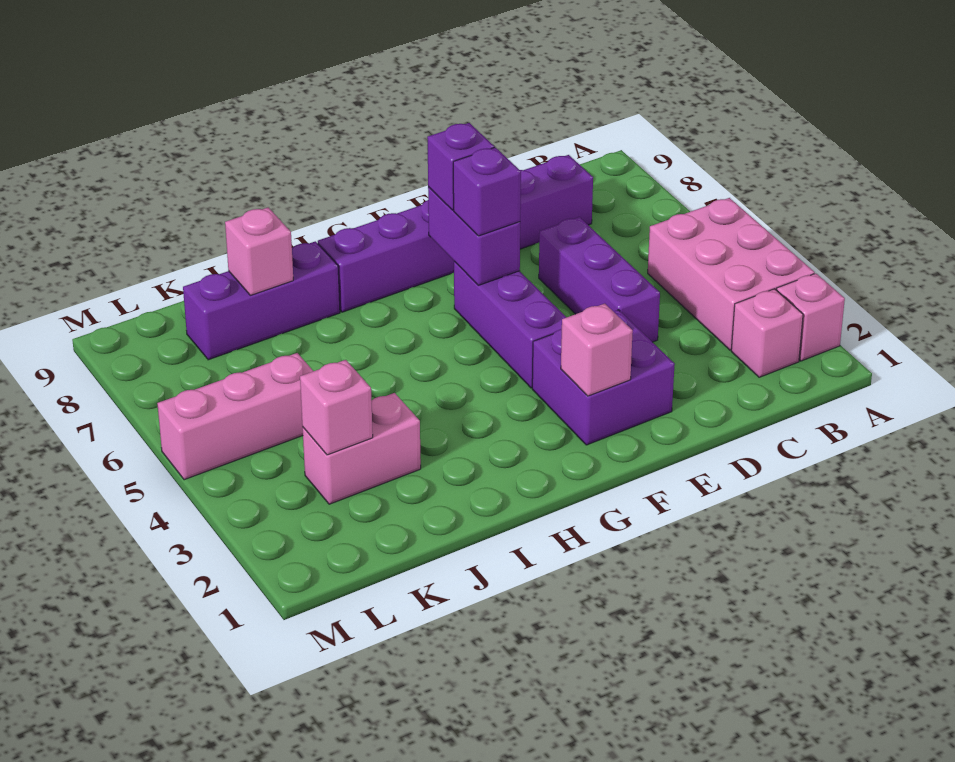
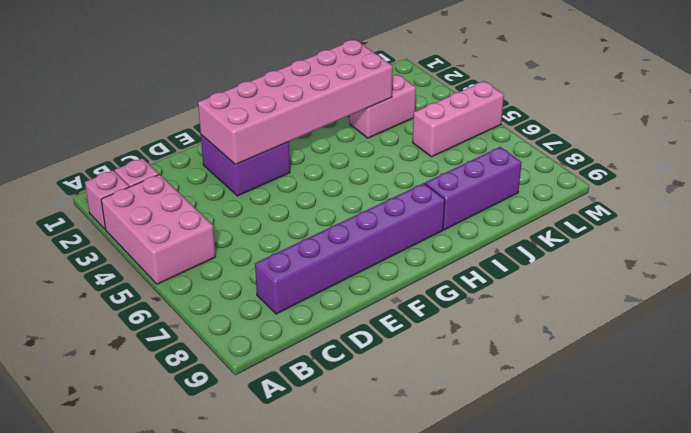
pink brick E2:J3 level 2 -> pink brick F2 level 2
none -> purple brick D4:D6 level 1
none -> purple brick F4:F6 level 1
none -> purple brick F6:F7 level 2

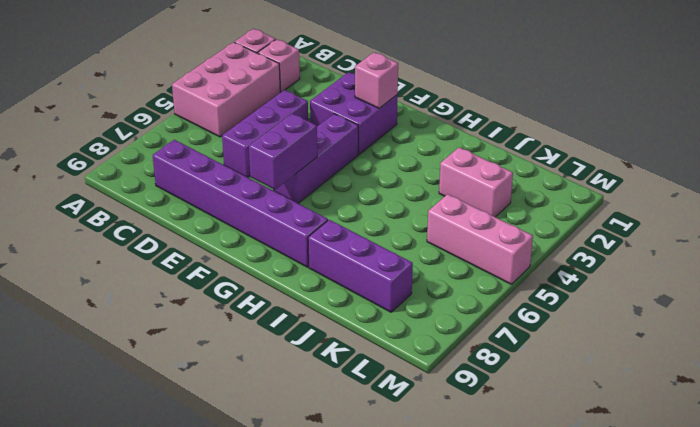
none -> pink brick J8 level 2
none -> pink brick K3 level 2
none -> purple brick F6 level 3

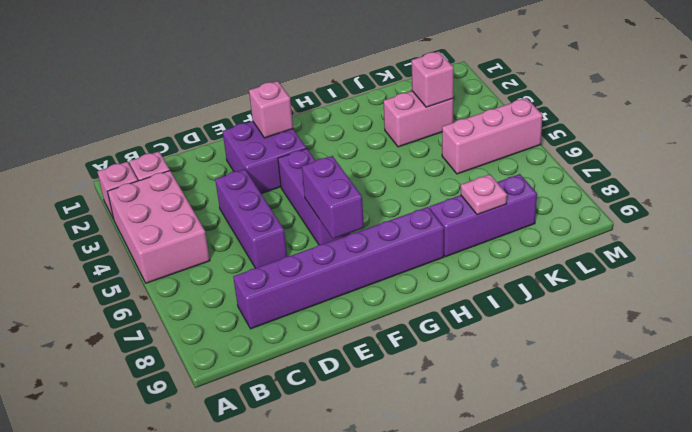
pink plate J8 level 2 -> pink brick J8 level 2
none -> purple brick F6 level 3
none -> purple brick F7 level 3

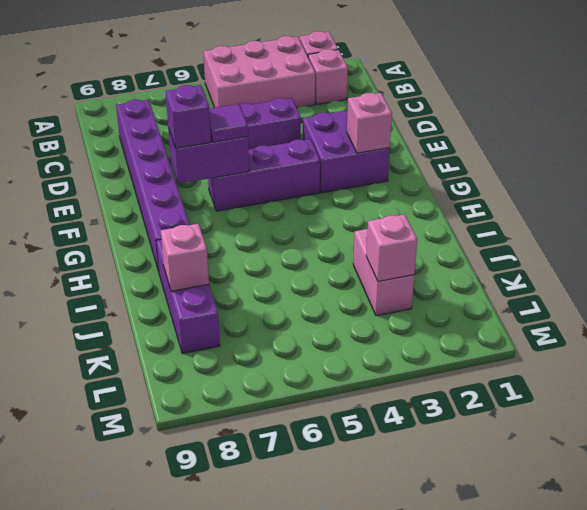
purple tile F6 level 3 -> purple brick F6 level 3
none -> pink brick K5:M5 level 1

